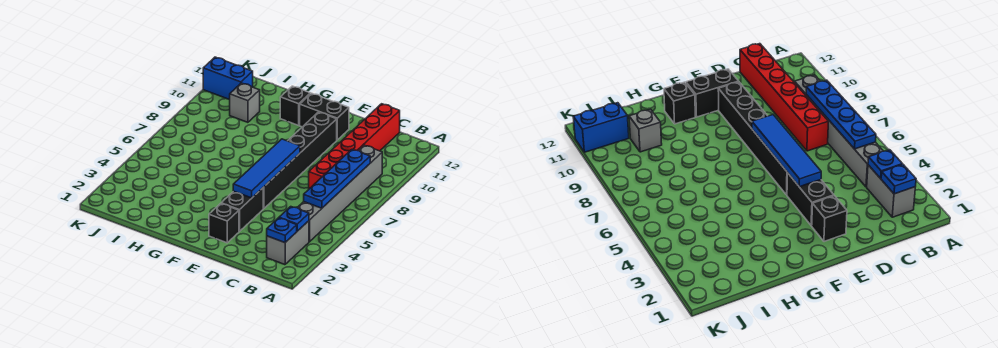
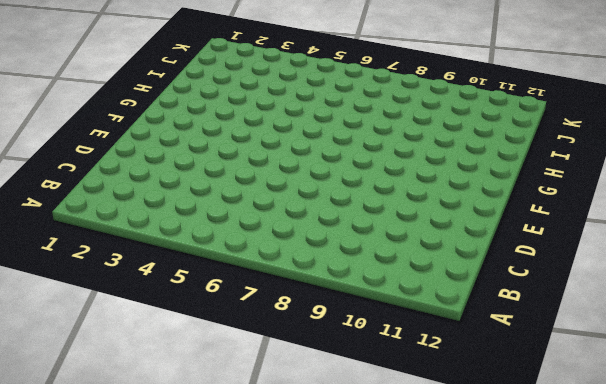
none -> grey brick B2:B3 level 1
none -> grey brick B4:B9 level 1
none -> red brick C7:C12 level 1

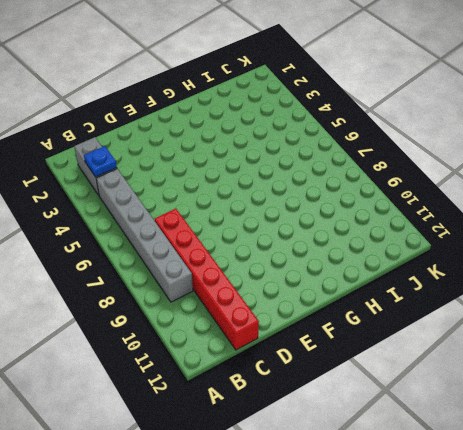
none -> black brick E2 level 1
none -> black brick E3:E4 level 1
none -> black brick E5:E10 level 1

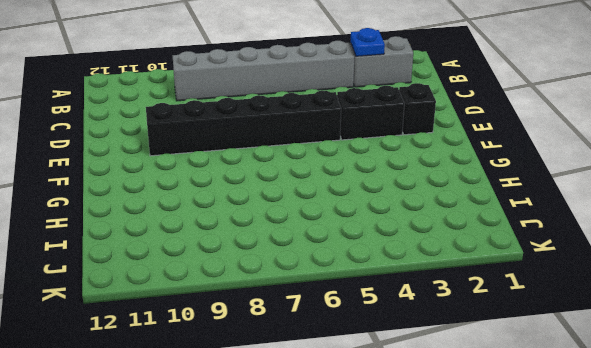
none -> red brick C7:C12 level 1
none -> black brick E11:F11 level 1
none -> black brick G11 level 1

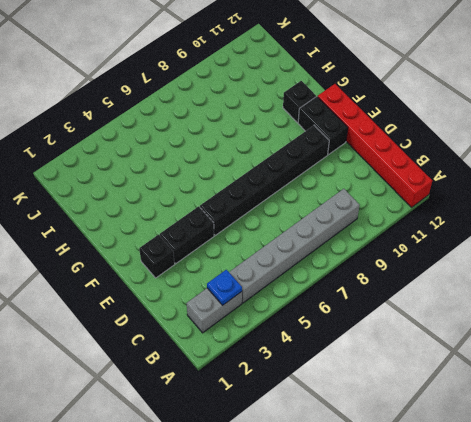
red brick A12:F12 level 1 -> red brick C7:C12 level 1
none -> grey brick I10 level 1
none -> blue brick J11:K11 level 1
none -> blue plate B2 level 2

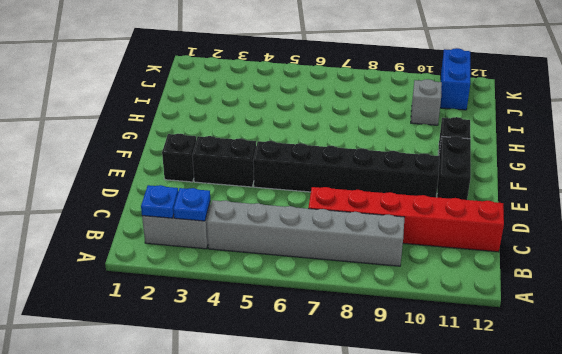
none -> blue plate B5:B8 level 2
none -> blue tile E4:E7 level 2

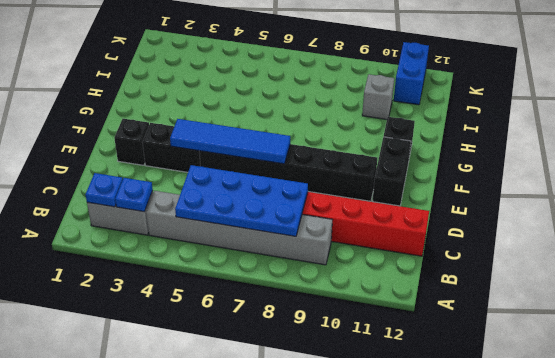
blue plate B5:C8 level 2 -> blue plate B5:B8 level 2

